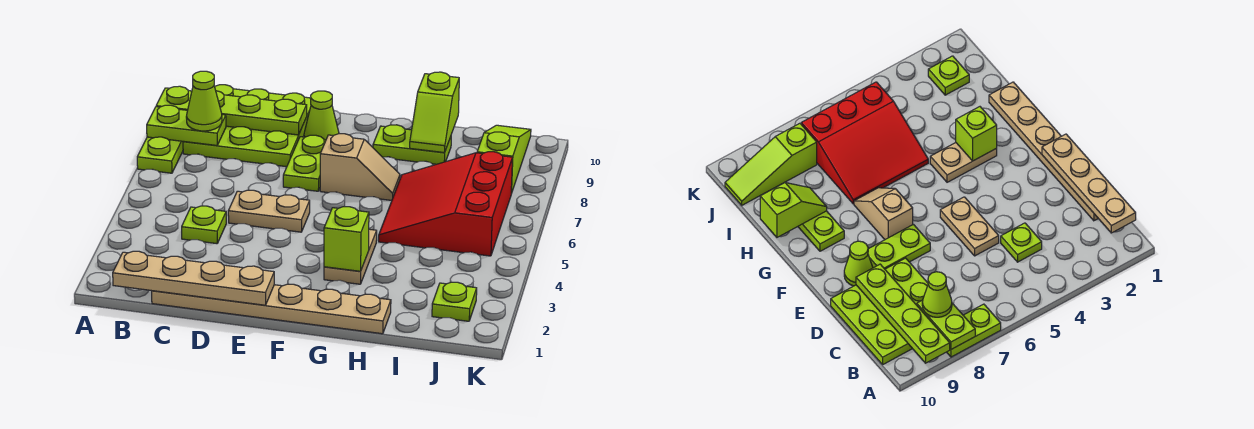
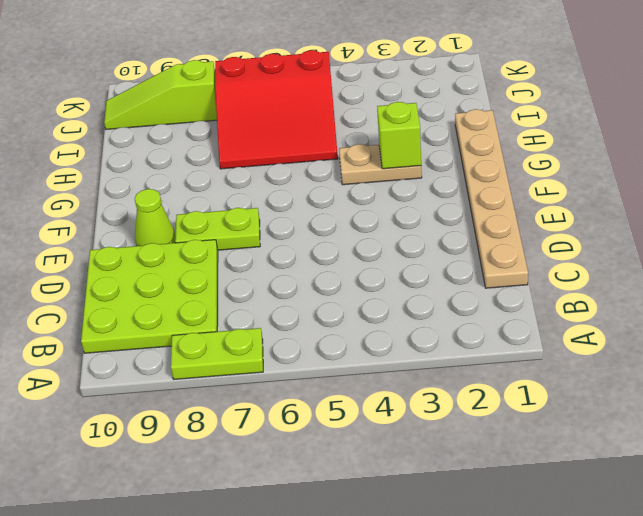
none -> lime plate C4 level 1
none -> tan plate D5:E5 level 1
none -> tan slope F7:G7 level 1 top F

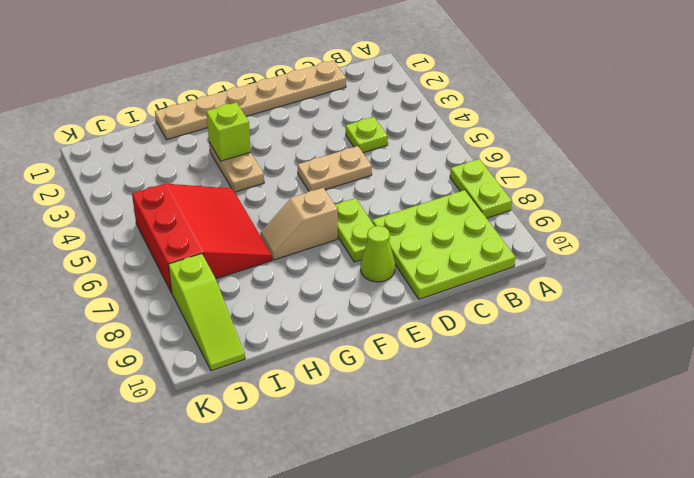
none -> lime plate G9:H9 level 1
none -> lime plate J2 level 1
none -> lime plate A8:B8 level 2

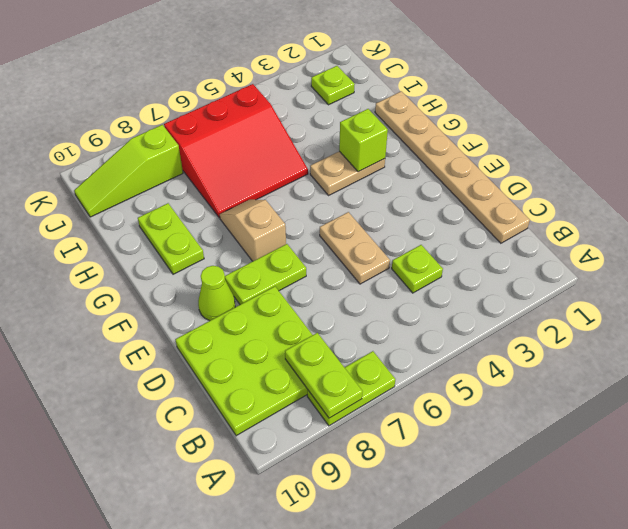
none -> lime plate A9:D9 level 2
none -> tan plate B1:E1 level 2
none -> lime slope H9:H10 level 2 top 10

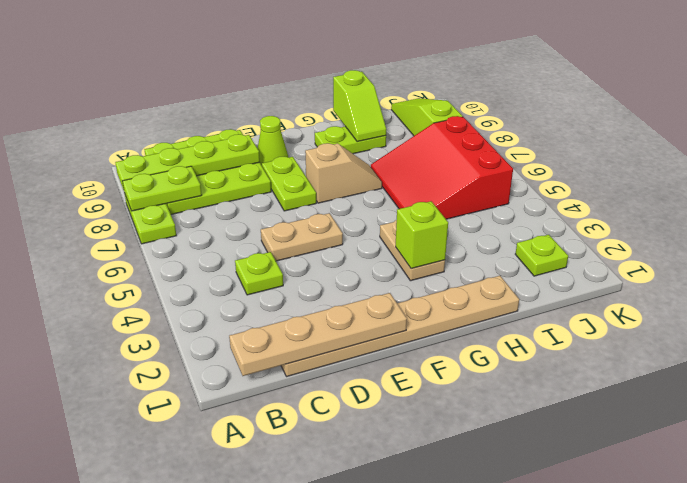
none -> lime cone B8 level 3

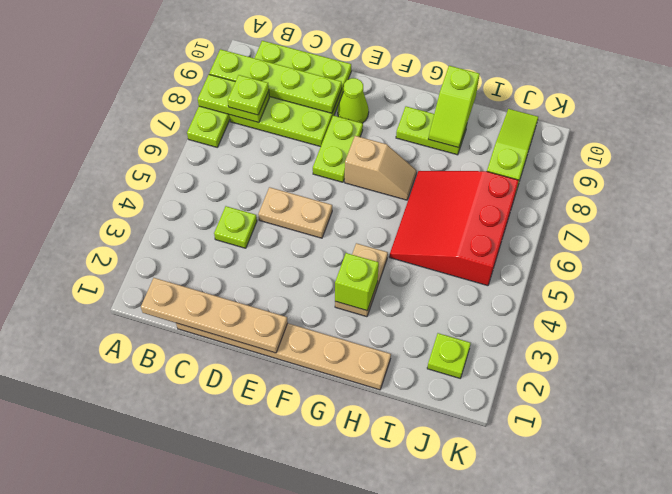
lime plate B8 level 3 -> lime cone B8 level 3

